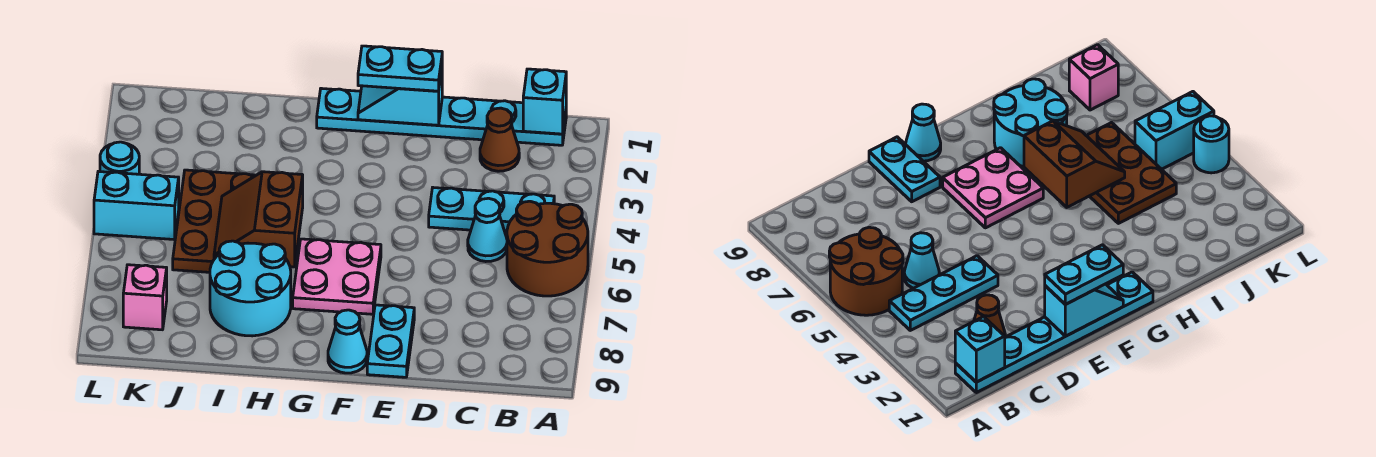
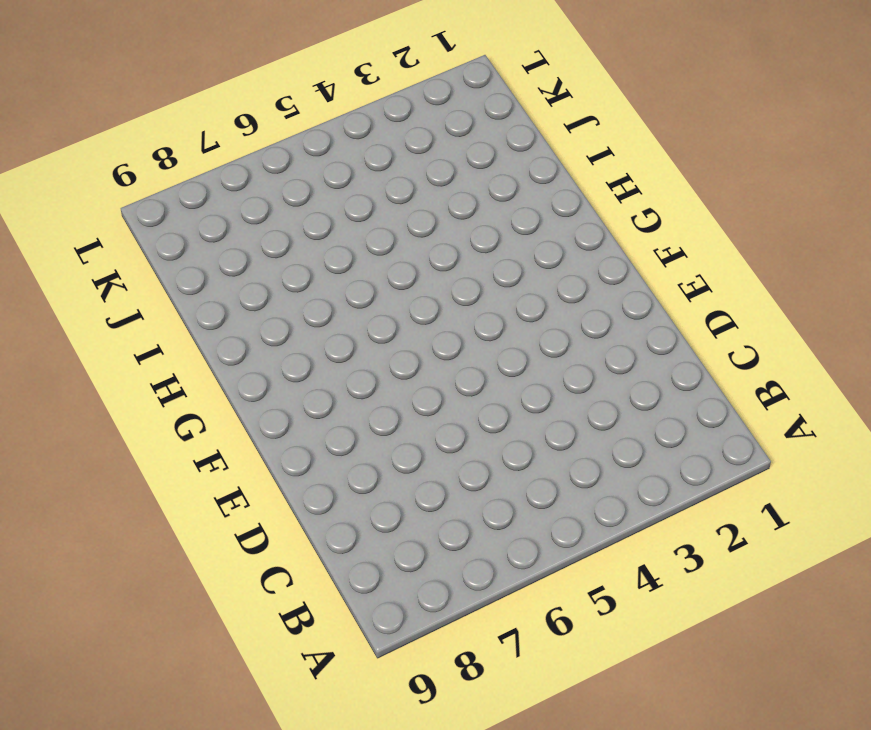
none -> brown round brick A5:B6 level 1
none -> cyan plate B1:G1 level 1
none -> cyan plate B4:D4 level 1

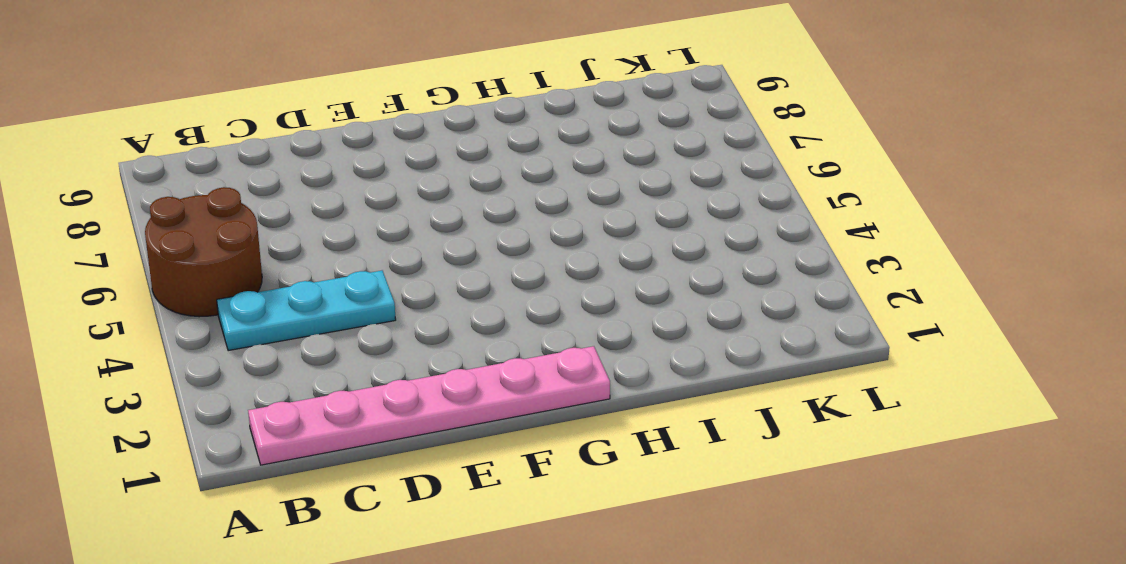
pink plate B1:G1 level 1 -> cyan plate B1:G1 level 1
none -> brown cone C2 level 1
none -> cyan cone C5 level 1
none -> cyan plate E8:E9 level 1

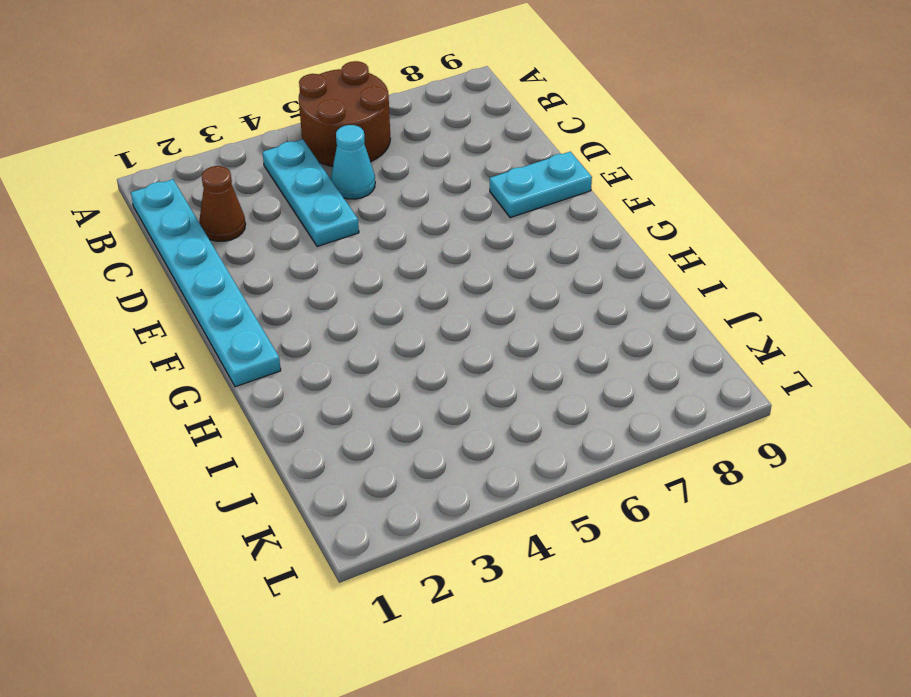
none -> pink plate F6:G7 level 1
none -> cyan cone F9 level 1
none -> cyan round brick H7:I8 level 1

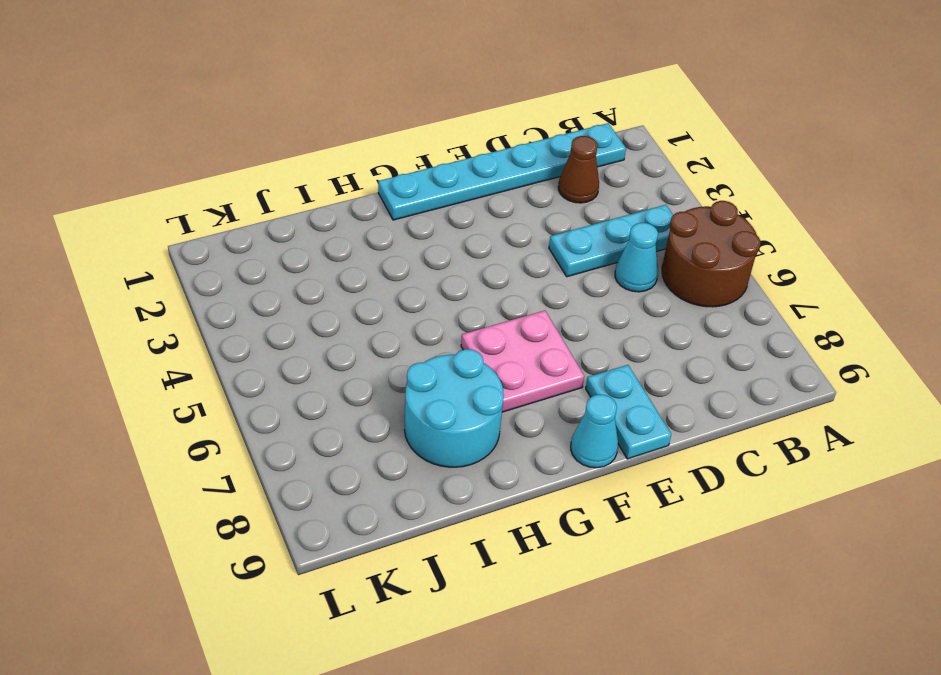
none -> brown plate I4:J6 level 1
none -> cyan brick K5:L5 level 1
none -> pink brick K8 level 1

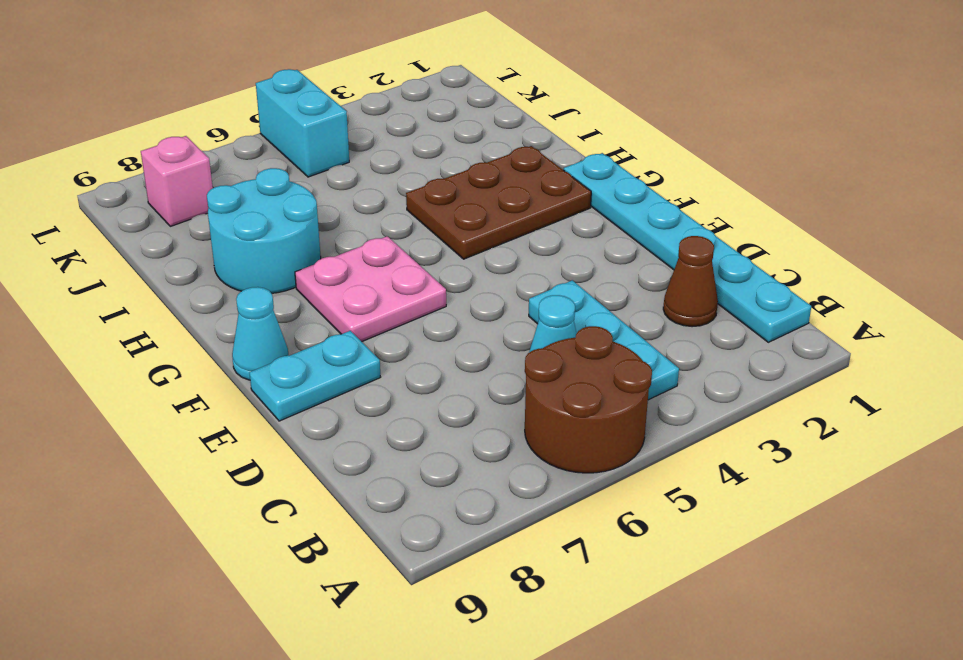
brown plate G2:H4 level 1 -> brown plate I4:J6 level 1
none -> cyan round brick L4 level 1
none -> cyan brick B1 level 2
none -> cyan slope E1:F1 level 2 top E

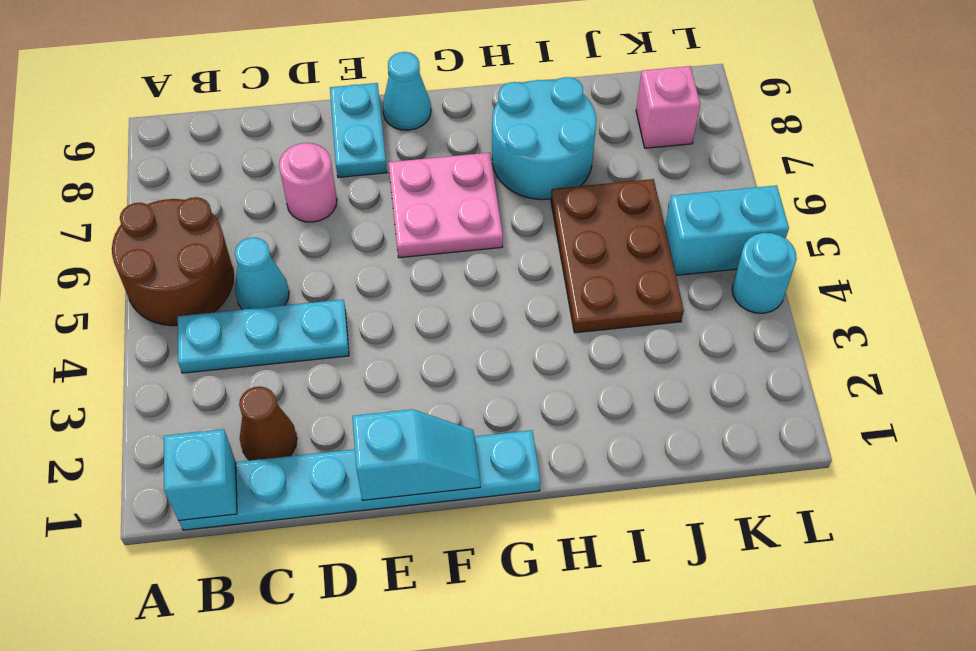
pink round brick D7 level 1 -> none
none -> brown slope H5:I6 level 2 top H
none -> cyan plate E1:F1 level 3

